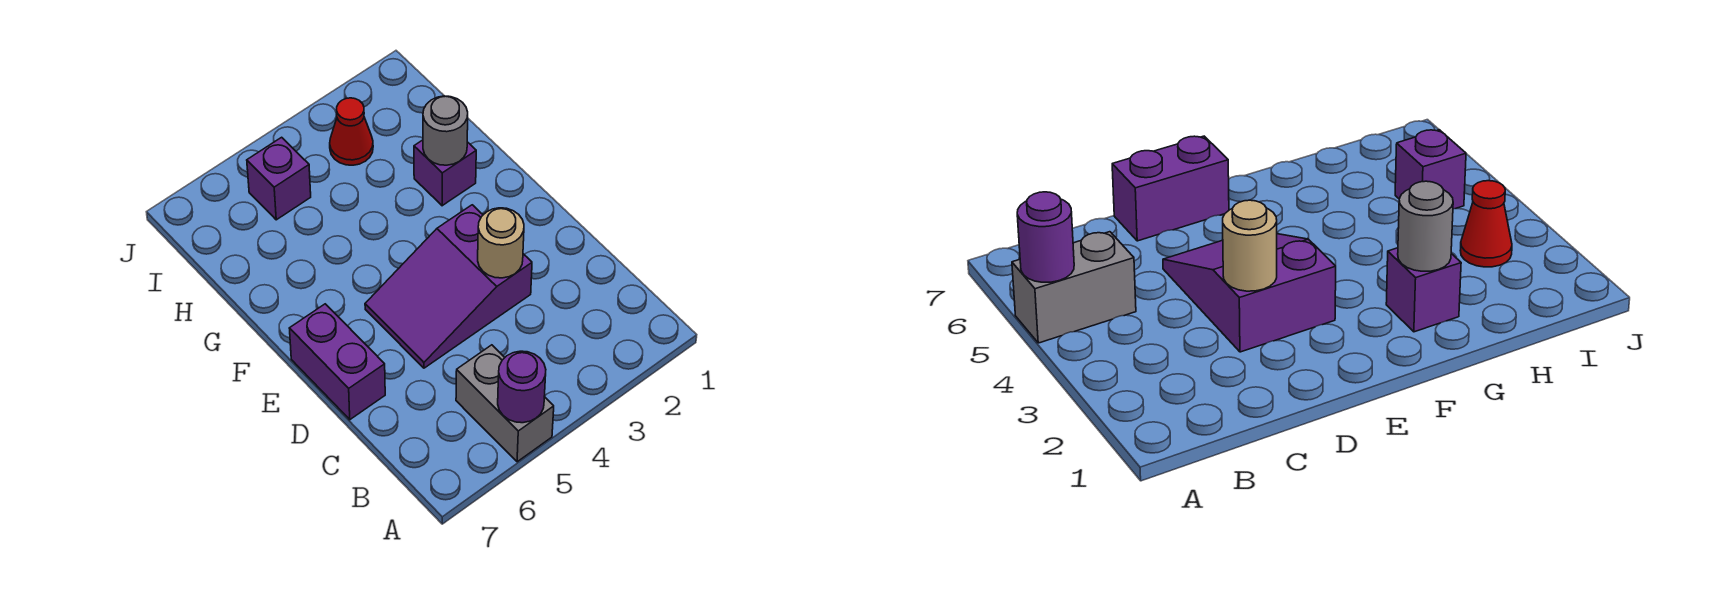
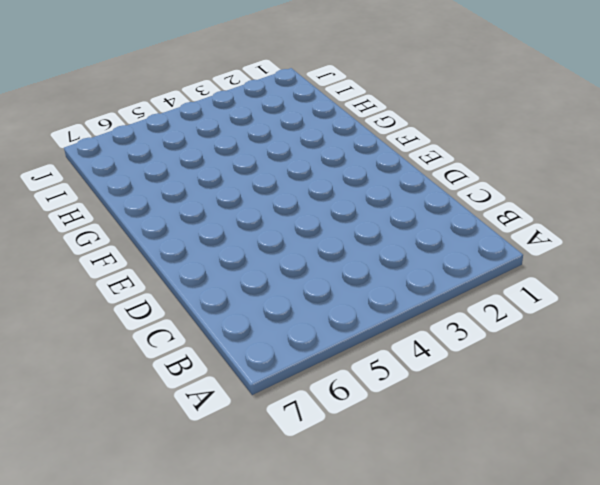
none -> grey brick A5:B5 level 1
none -> purple slope D3:E5 level 1 top 3

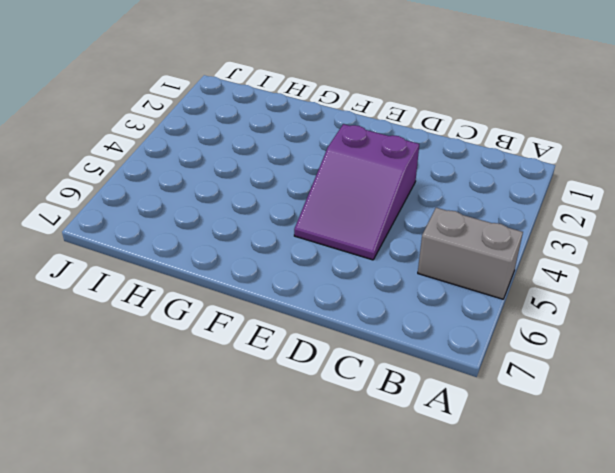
none -> purple brick D7:E7 level 1
none -> purple brick G2 level 1

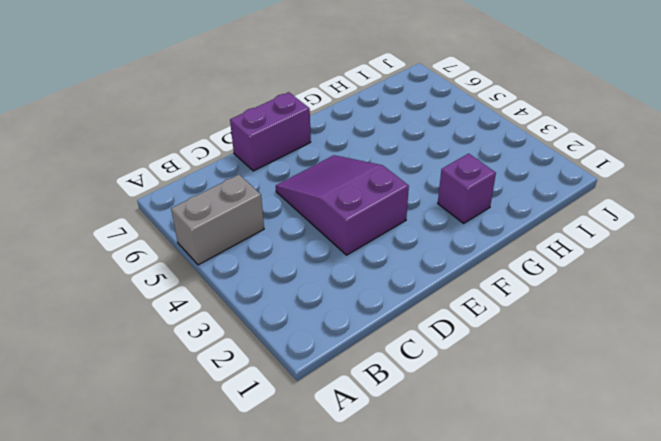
none -> red cone I3 level 1
none -> purple brick I5 level 1

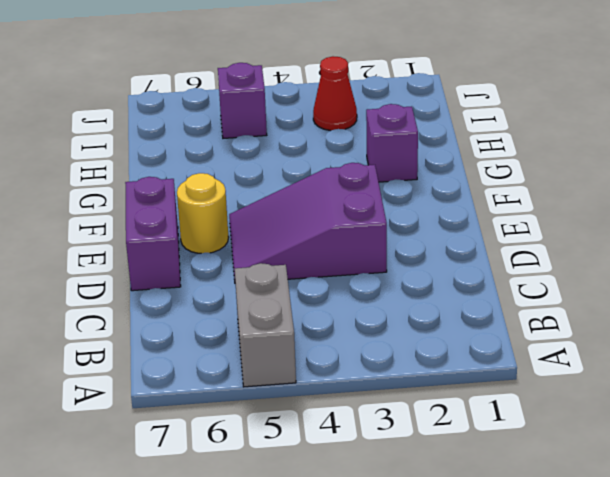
yellow round brick E6 level 1 -> none
none -> purple round brick A5 level 2
none -> tan round brick D3 level 2

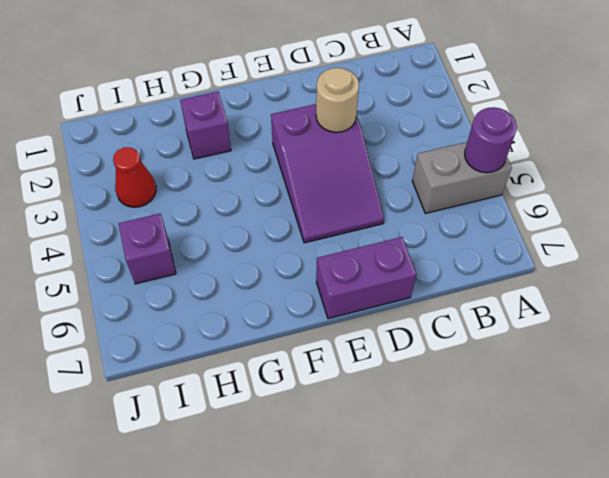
none -> grey round brick G2 level 2

